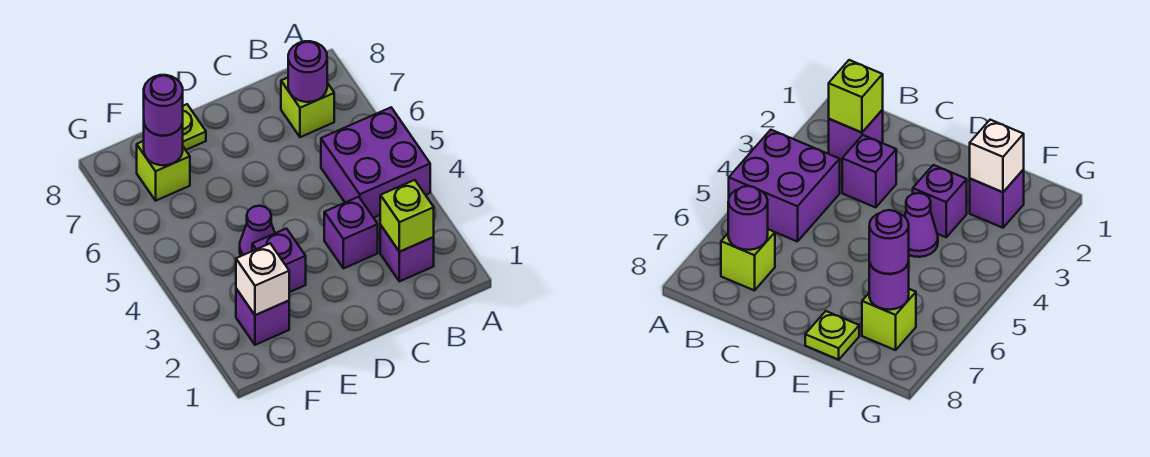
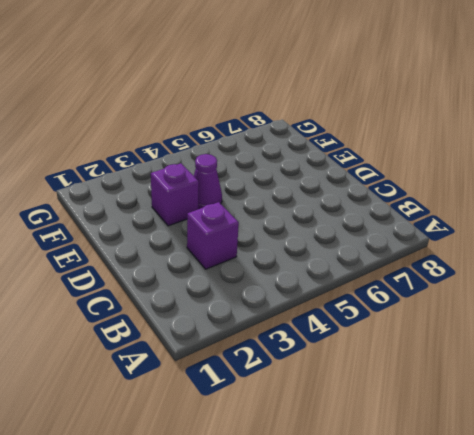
none -> purple brick A4:B5 level 1
none -> purple brick B2 level 1
none -> lime brick B7 level 1

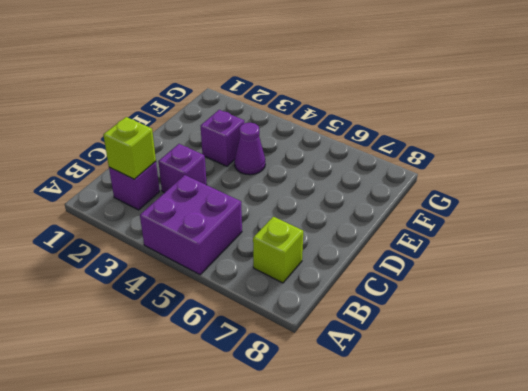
none -> lime plate E8 level 1
none -> purple brick F2 level 1
none -> lime brick F7 level 1

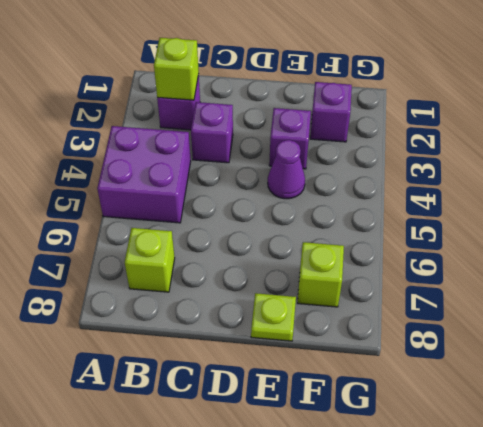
none -> purple round brick B7 level 2
none -> white brick F2 level 2
none -> purple round brick F7 level 2

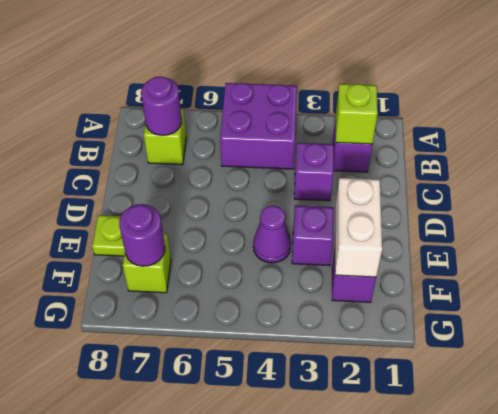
white brick E2:F2 level 2 -> white brick F2 level 2
none -> purple round brick F7 level 3

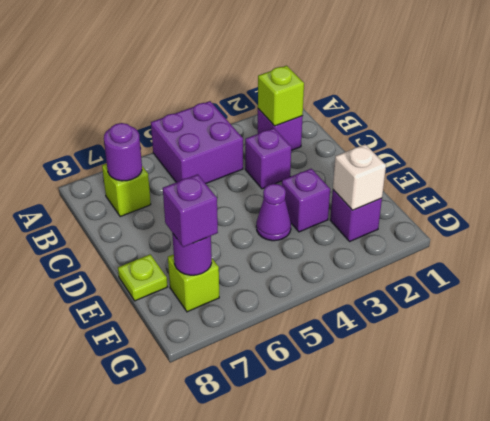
purple brick F7 level 3 -> purple round brick F7 level 3

